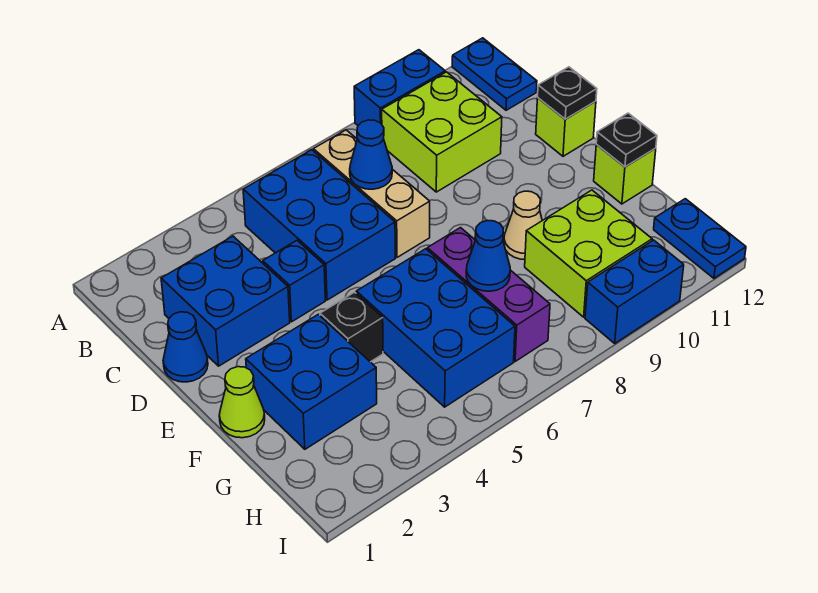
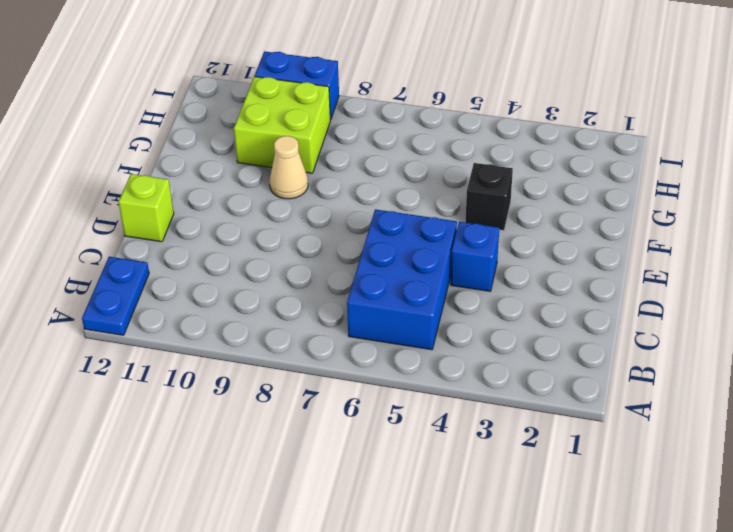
none -> blue brick A9:A10 level 1
none -> tan brick B7:D7 level 1
none -> lime brick B9:C10 level 1

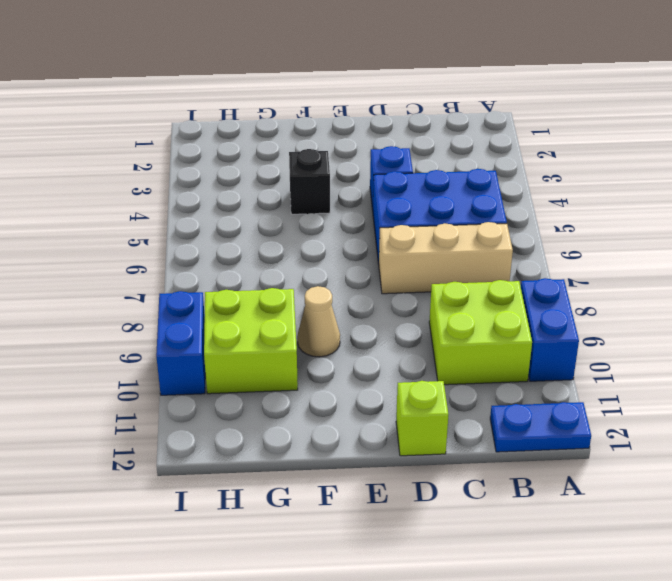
none -> blue brick C2:D3 level 1
none -> blue cone D1 level 1
none -> lime cone F1 level 1

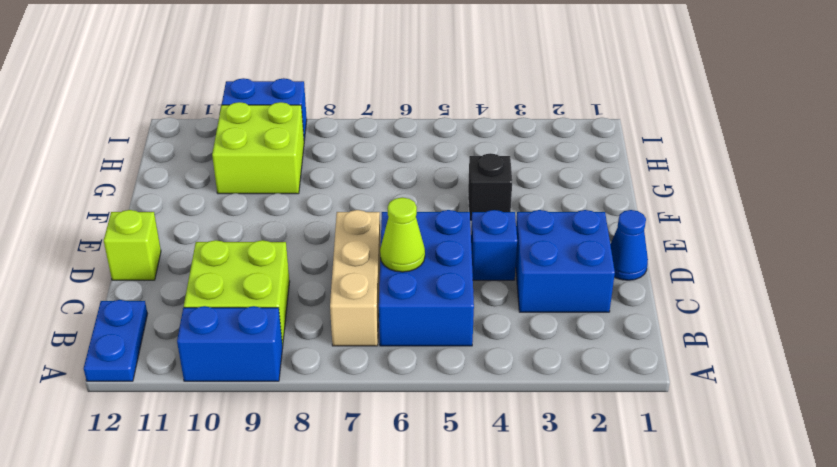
lime cone C6 level 2 -> lime cone F1 level 1
none -> blue brick F2:G3 level 1
none -> blue brick F5:H6 level 1
none -> purple brick F7:H7 level 1

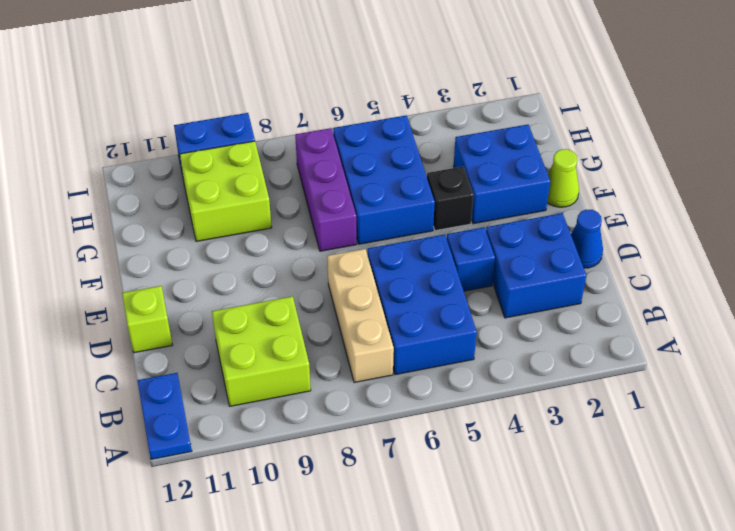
none -> blue brick A9:A10 level 1
none -> tan cone F9 level 1
none -> lime brick F12 level 1

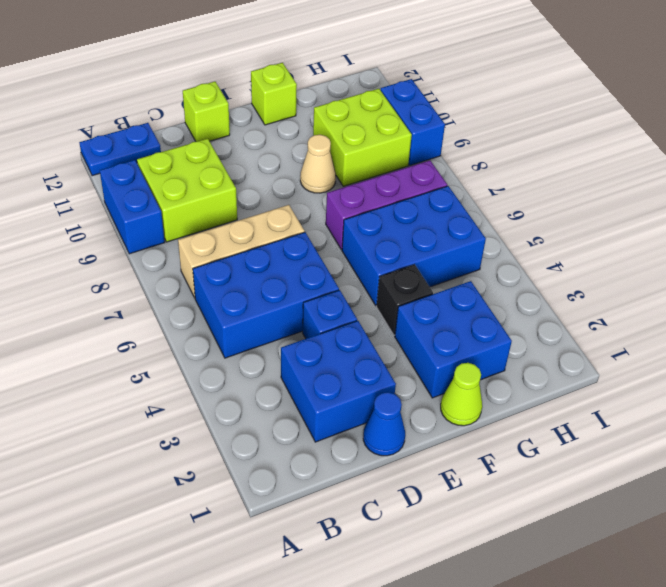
none -> blue plate H12:I12 level 1
none -> blue cone C7 level 2
none -> black plate D12 level 2

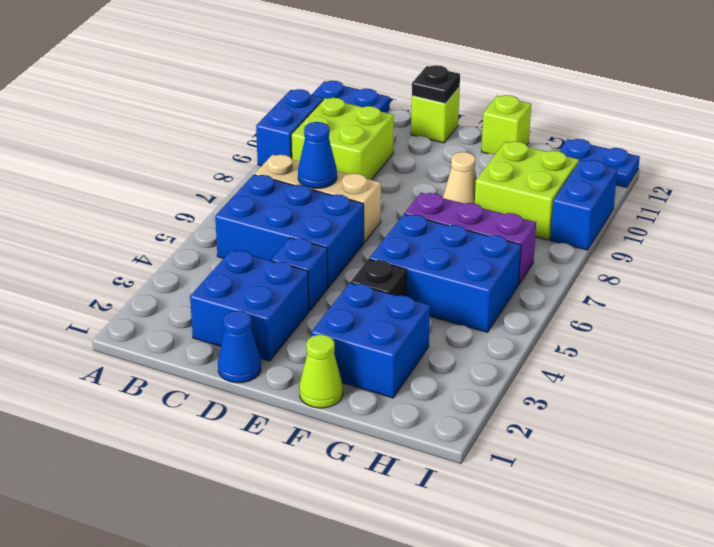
none -> black plate F12 level 2
none -> blue cone G7 level 2

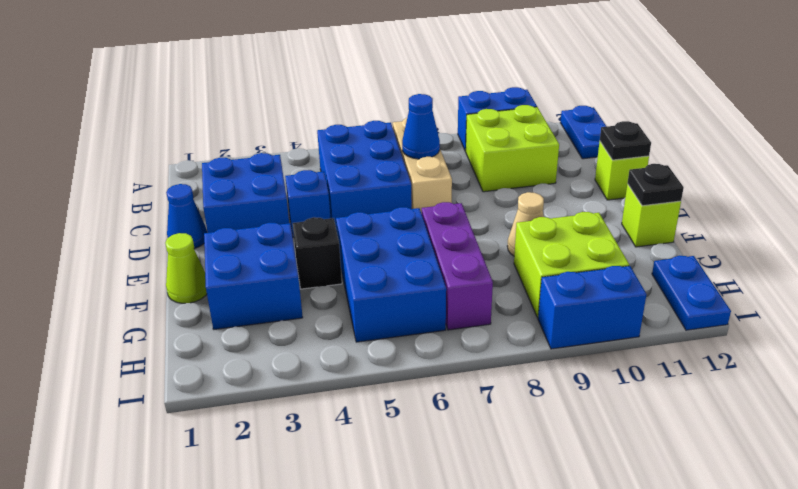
none -> blue cone G7 level 2

